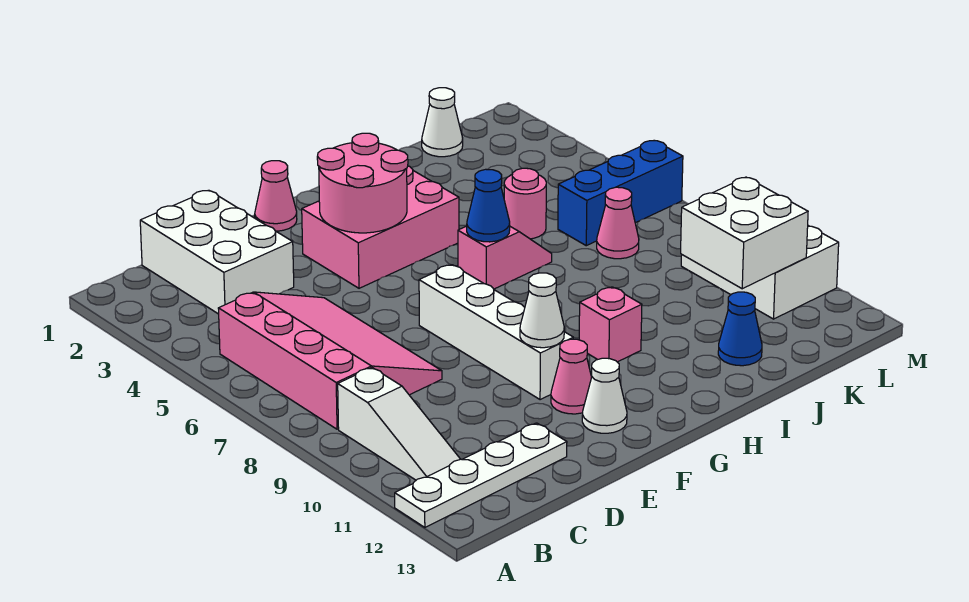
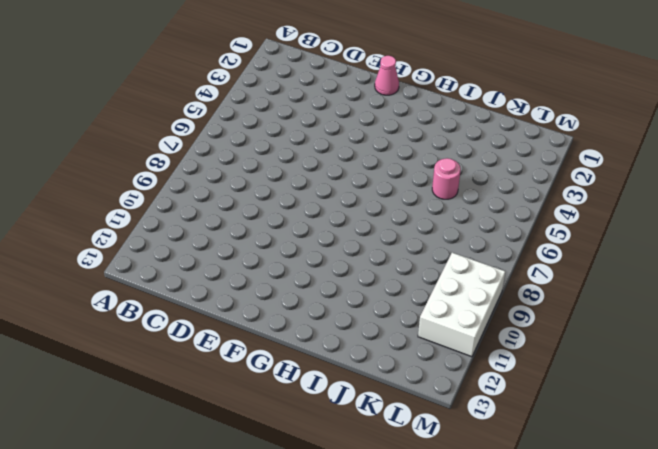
none -> white plate A12:D12 level 1
none -> pink slope B5:D8 level 1 top B
none -> white slope B9:B11 level 1 top 9

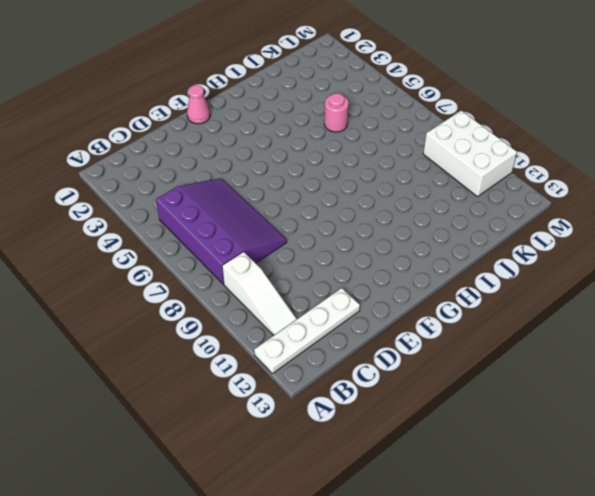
purple slope B5:D8 level 1 top B -> pink slope B5:D8 level 1 top B
none -> white brick C1:D3 level 1
none -> pink brick F3:H4 level 1
none -> white brick F7:F10 level 1

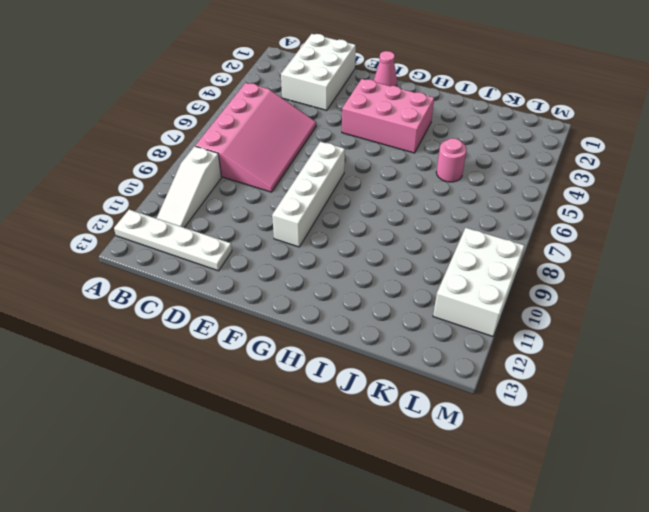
none -> pink cone F11 level 1
none -> white cone F12 level 1
none -> pink slope H6:I6 level 1 top H

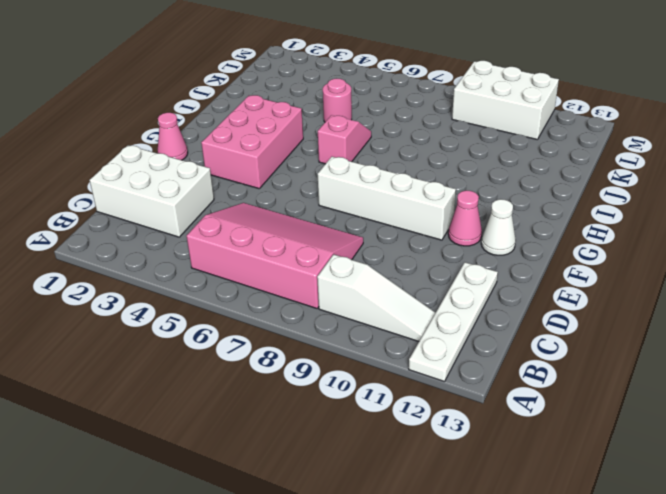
none -> pink brick H10 level 1
none -> blue cone J12 level 1
none -> white cone K1 level 1

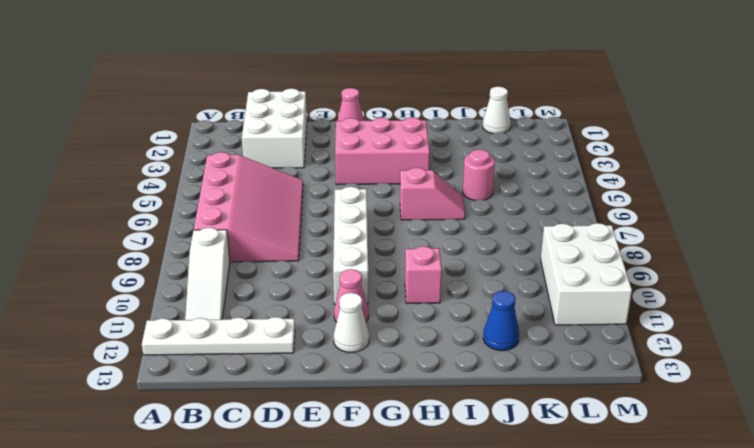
none -> blue brick K6:M6 level 1
none -> pink cone K7 level 1
none -> pink round brick F3:G4 level 2

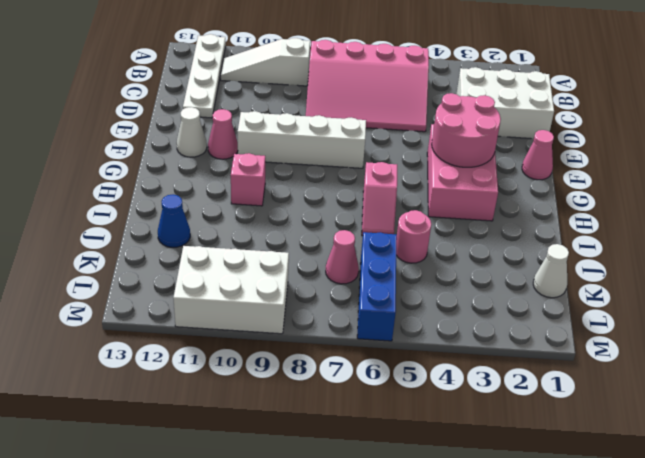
none -> white cone F10 level 2
none -> blue cone H6 level 2
none -> white brick K10:L11 level 2

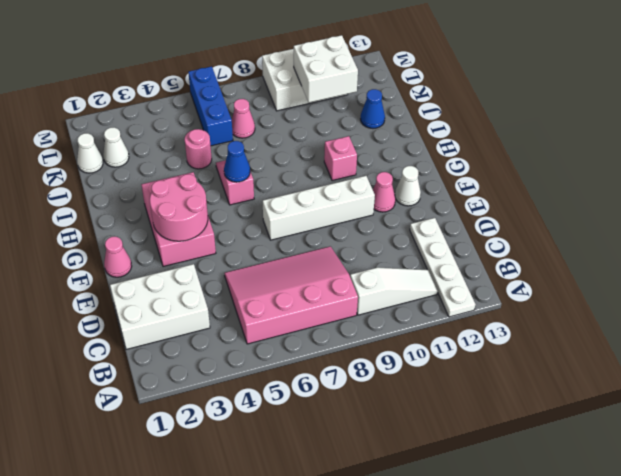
white cone K2 level 1 -> white cone F10 level 2

